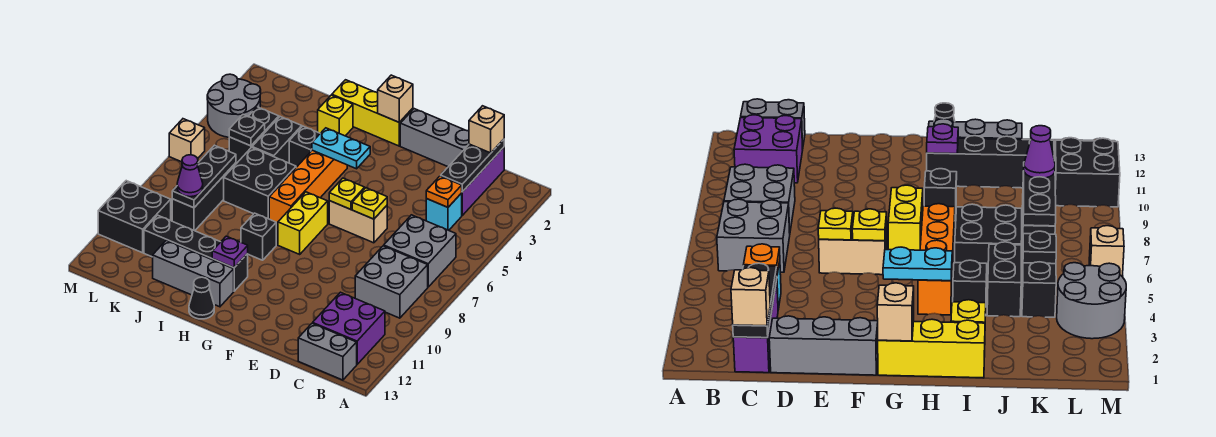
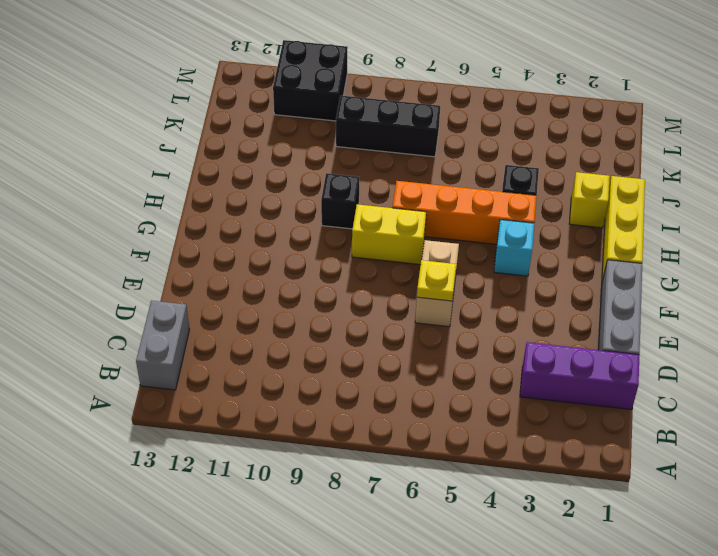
cyan brick G4 level 1 -> cyan brick C4 level 1
none -> grey brick B6:C7 level 1
none -> grey brick B8:C9 level 1
none -> purple brick B11:C12 level 1
none -> black brick H11:K11 level 1

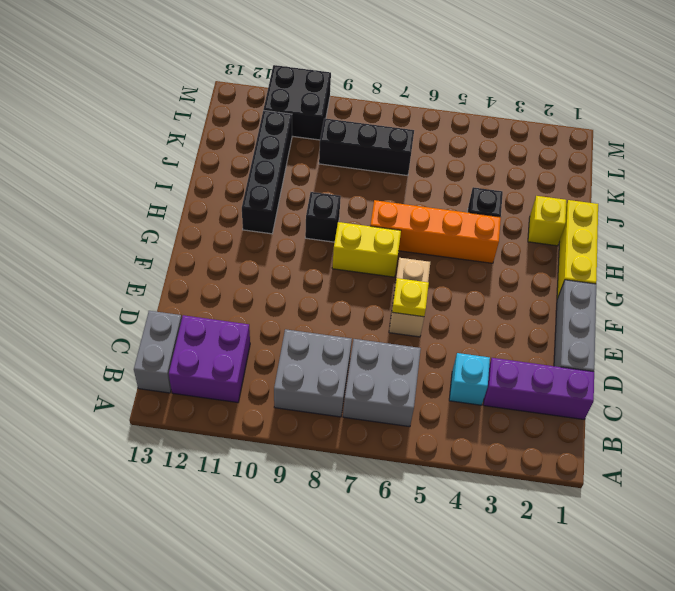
none -> grey brick H12:J12 level 1
none -> black cone H13 level 1
none -> black brick I6:J7 level 1
none -> black brick J4:J5 level 1

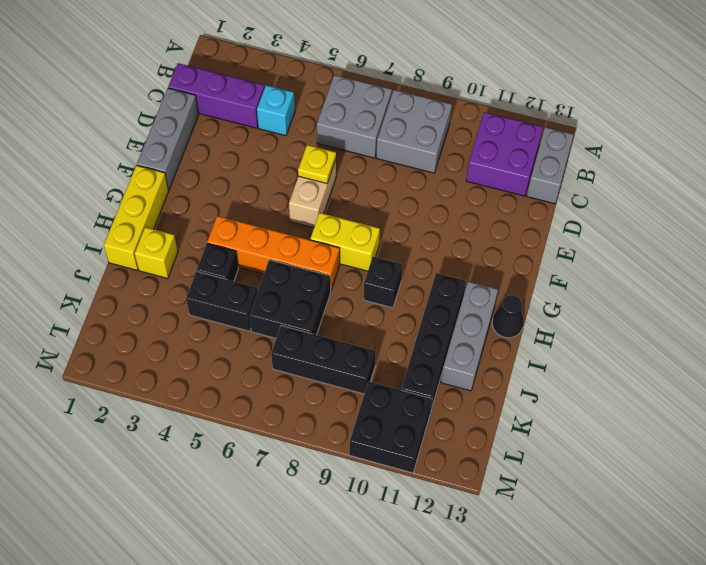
none -> black brick K4:K5 level 1
none -> grey round brick L3:M4 level 1
none -> tan brick M6 level 1
none -> black plate C1:C3 level 2

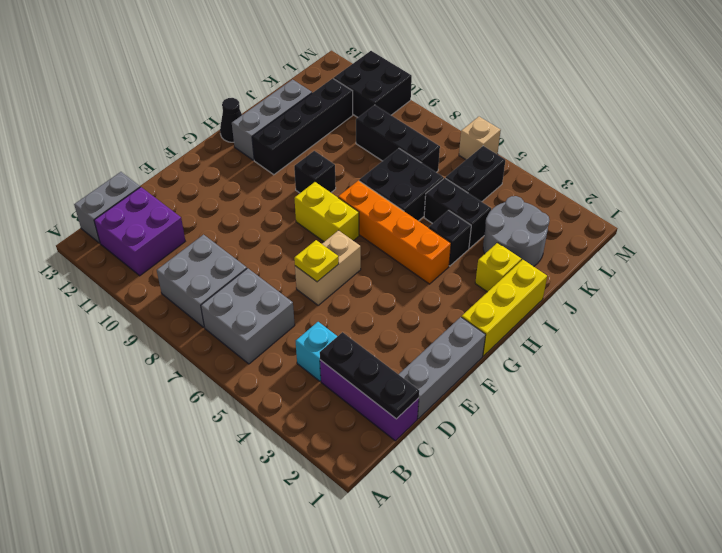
grey round brick J2:K3 level 1 -> grey round brick L3:M4 level 1
black brick K5:L5 level 1 -> black brick K4:K5 level 1
none -> orange plate C4 level 2
none -> yellow plate F6 level 2
none -> tan brick G1 level 2
none -> cyan plate G4:H4 level 2

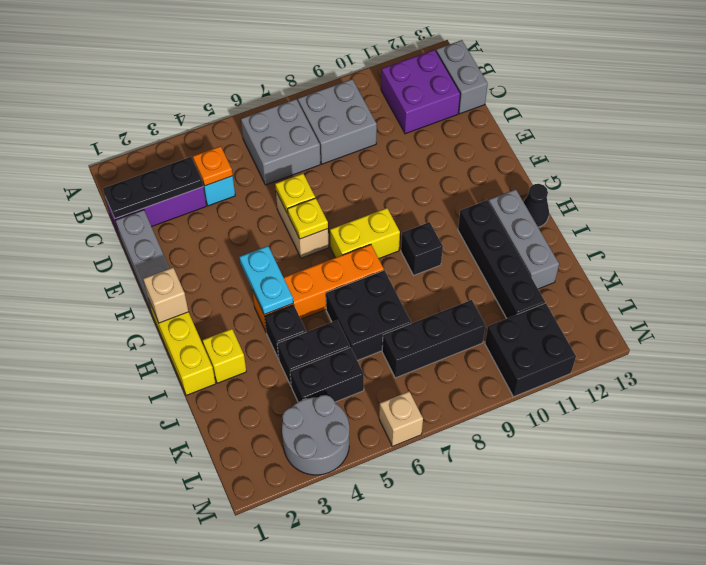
none -> purple plate H11 level 2
none -> black plate K5 level 2
none -> black plate K7:K9 level 2
none -> tan brick C1 level 3

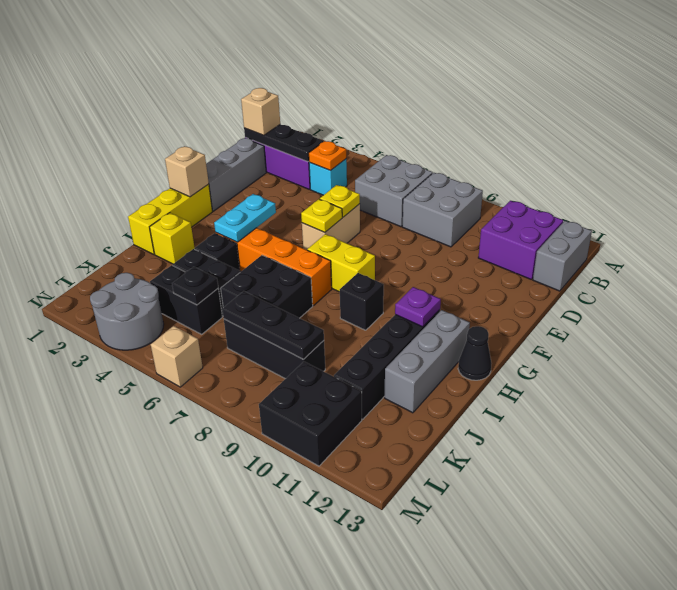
none -> purple cone K9 level 3

